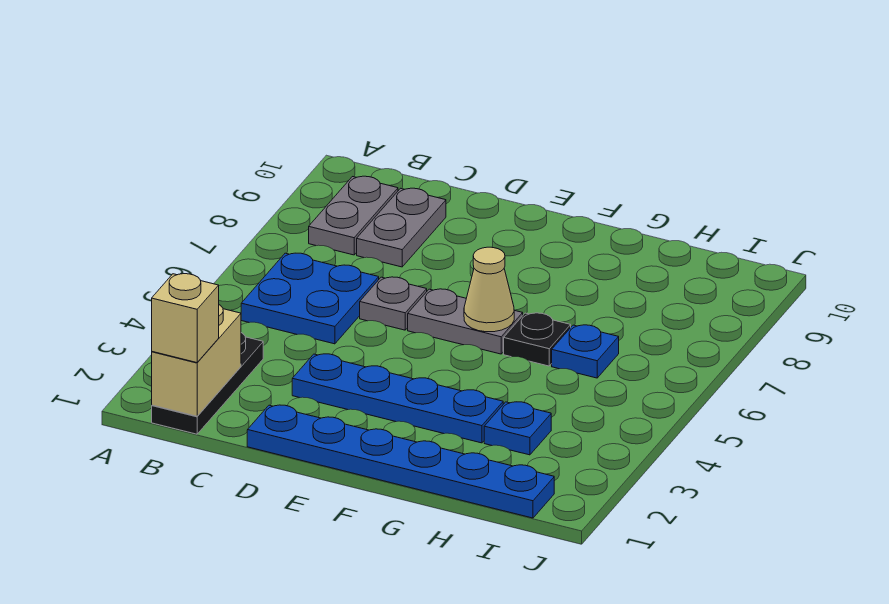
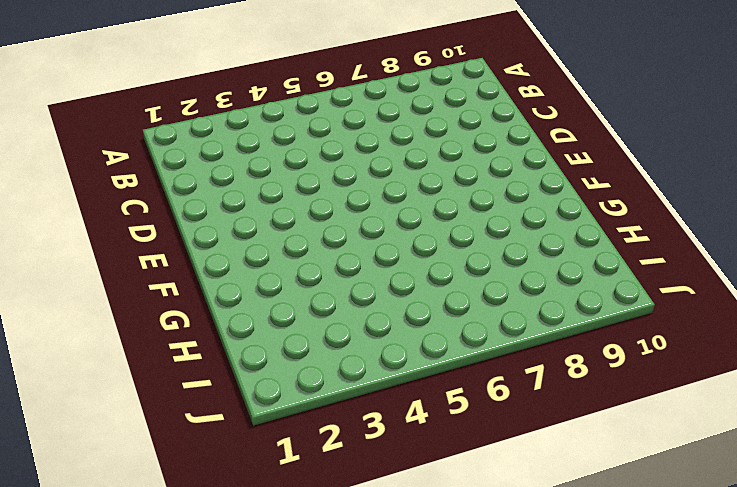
none -> black plate B1:B3 level 1
none -> blue plate B5:C6 level 1
none -> grey plate B8:B9 level 1

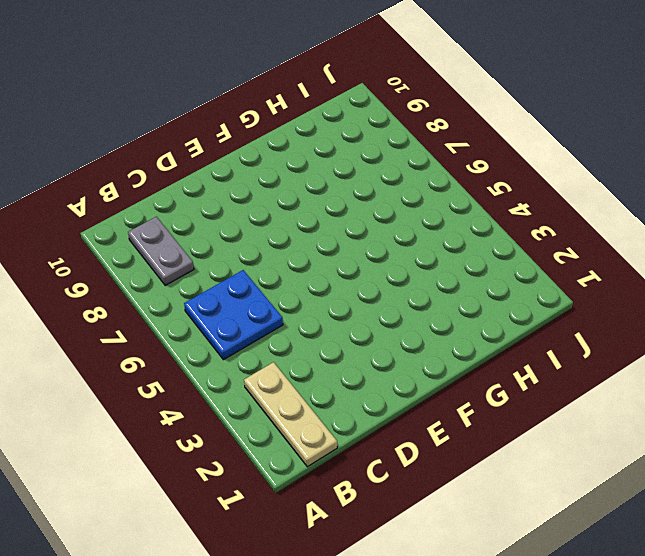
tan plate B1:B3 level 1 -> black plate B1:B3 level 1
none -> grey plate C8:C9 level 1
none -> blue plate D1:I1 level 1
none -> blue plate D3:G3 level 1

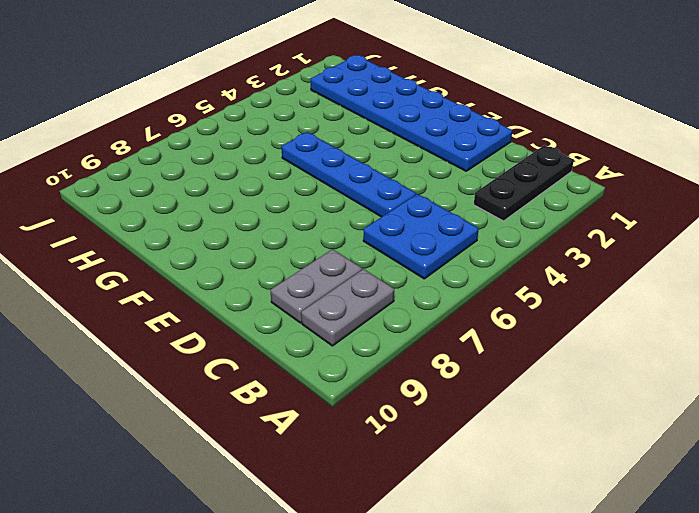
blue plate D1:I2 level 1 -> blue plate D1:I1 level 1
blue plate D5:G5 level 1 -> blue plate D3:G3 level 1
none -> grey plate D6 level 1
none -> grey plate E6:F6 level 1
none -> black plate G6 level 1

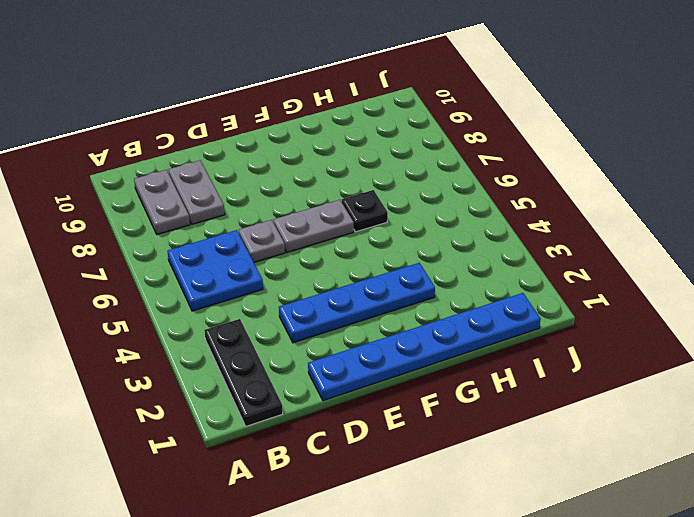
none -> blue plate H3 level 1
none -> blue plate H6 level 1
none -> tan brick B1:B2 level 2

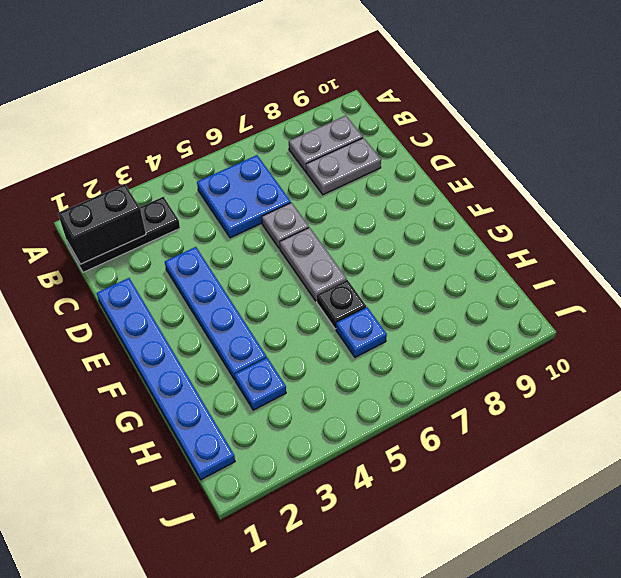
black brick B1:B2 level 2 -> tan brick B1:B2 level 2
none -> tan cone F6 level 2
none -> tan brick B1 level 3

